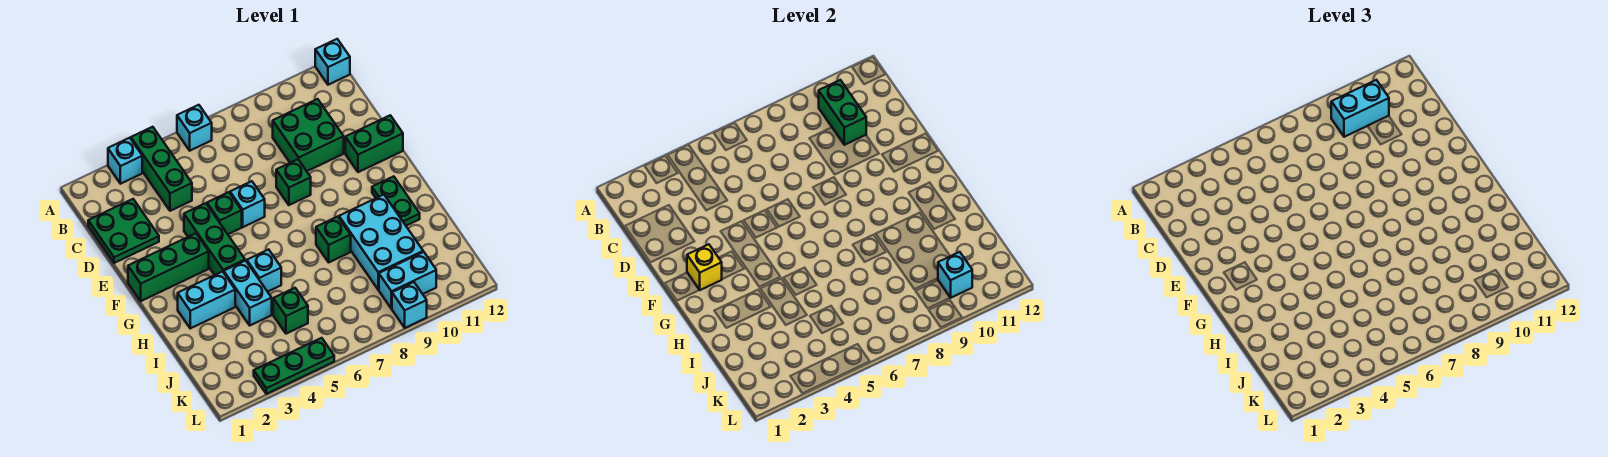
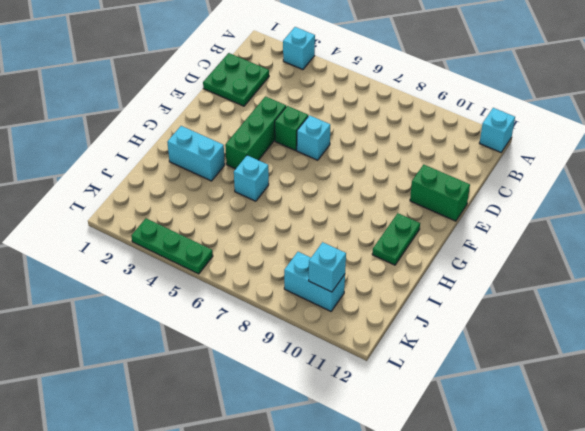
none -> green brick A4:C4 level 1
none -> cyan brick A6 level 1
none -> green brick C9:D10 level 1

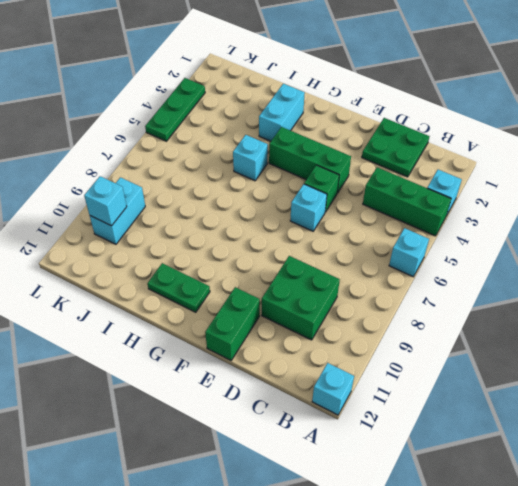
none -> green brick E8 level 1
none -> green brick F1:F3 level 1
none -> cyan brick H4:I4 level 1

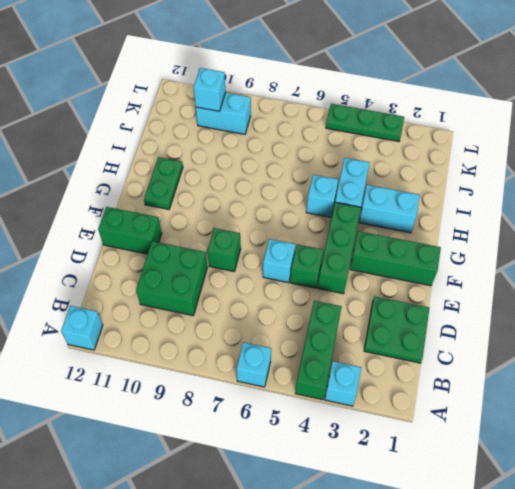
none -> green brick H8 level 1
none -> cyan brick H9:J10 level 1
none -> green brick J5 level 1

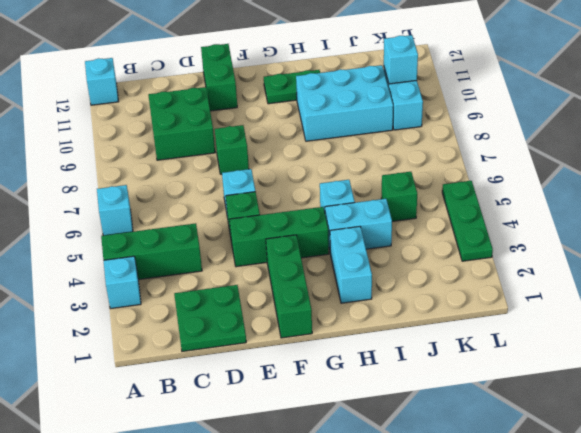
none -> green brick H8 level 1
none -> cyan brick L9 level 1
none -> green brick B10:C10 level 2

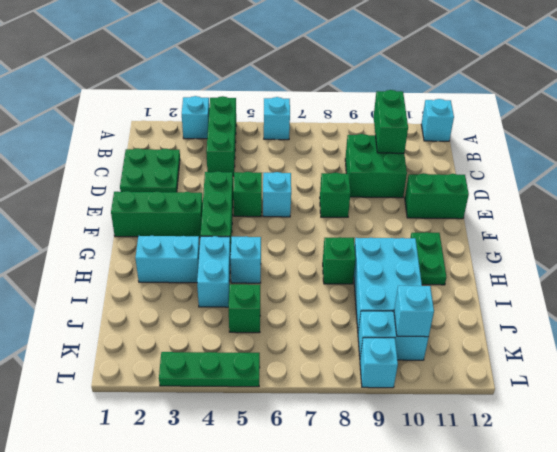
none -> yellow brick F2 level 2
none -> cyan brick B9:B10 level 3

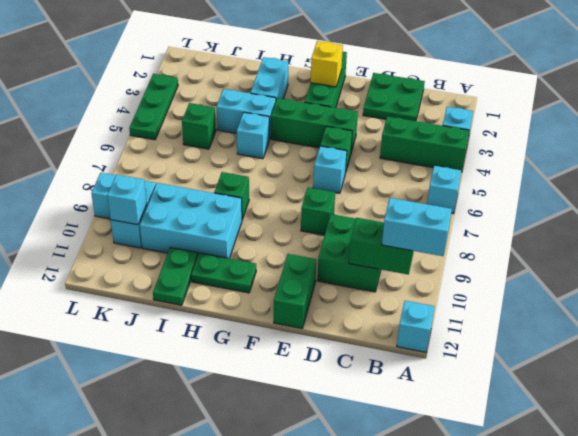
cyan brick A10:B10 level 3 -> cyan brick B9:B10 level 3
green plate I11:I12 level 1 -> none

